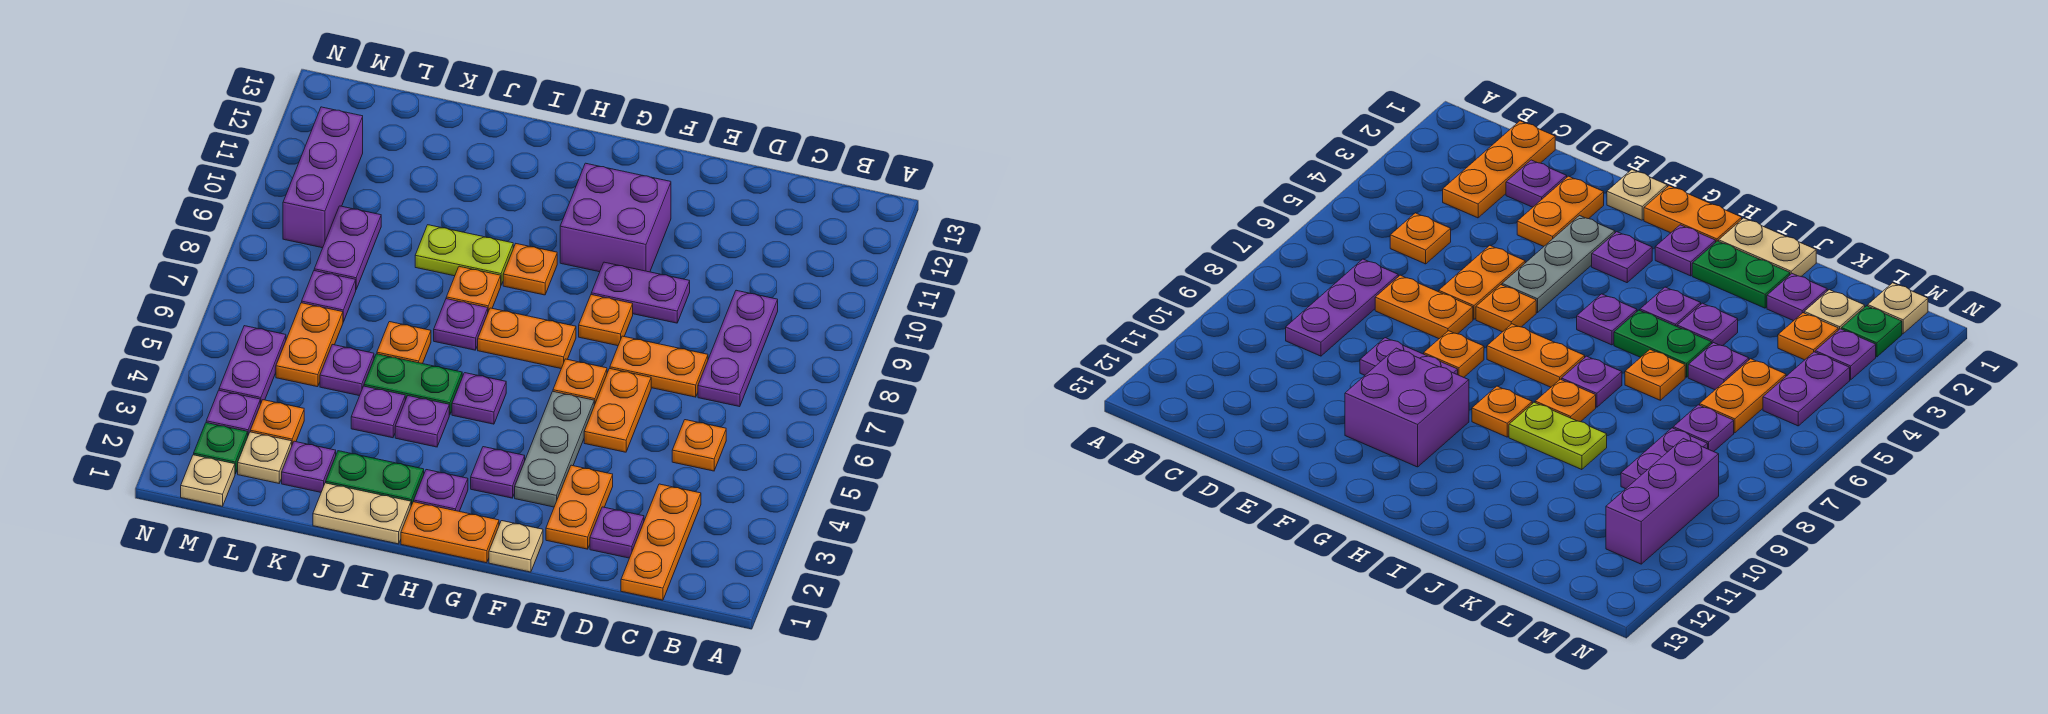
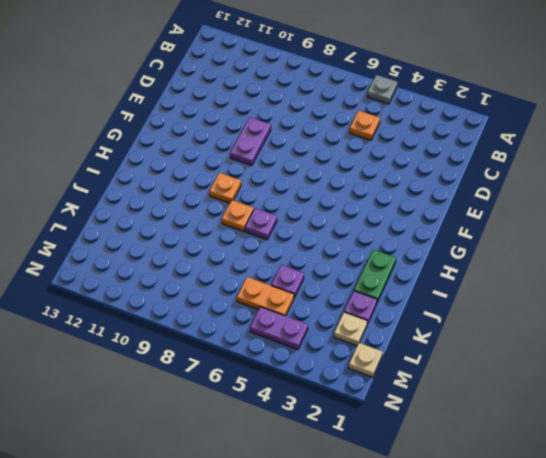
grey plate A5 level 1 -> none
none -> orange plate C1:C3 level 1
none -> purple plate C7:C9 level 1
none -> purple plate D2 level 1
none -> orange plate D7:E7 level 1

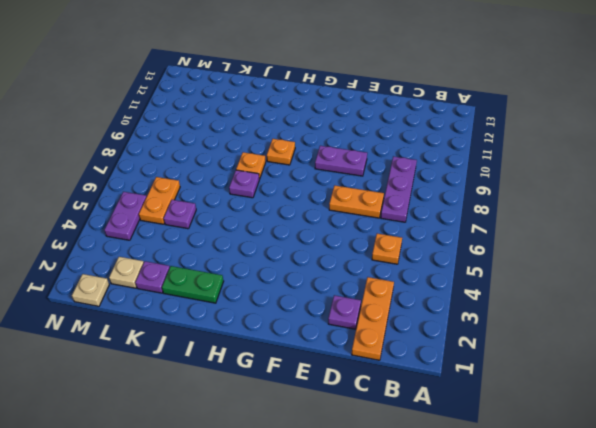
none -> orange plate E2:E3 level 1
none -> orange plate E5:E6 level 1
none -> tan plate F1 level 1
none -> grey plate F3:F5 level 1

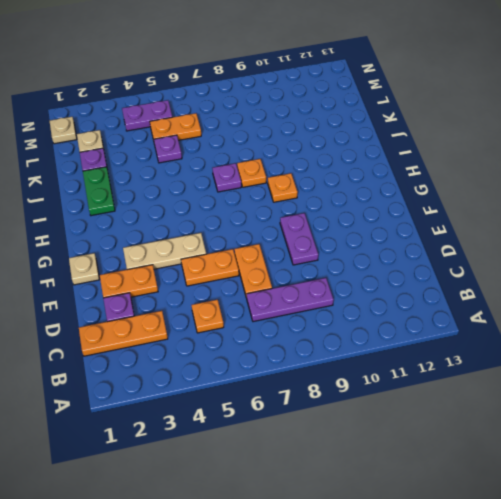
tan plate F3:F5 level 1 -> grey plate F3:F5 level 1
none -> orange plate F6 level 1
none -> orange plate F8 level 1
none -> purple brick F10:G11 level 1
none -> orange plate G1:H1 level 1

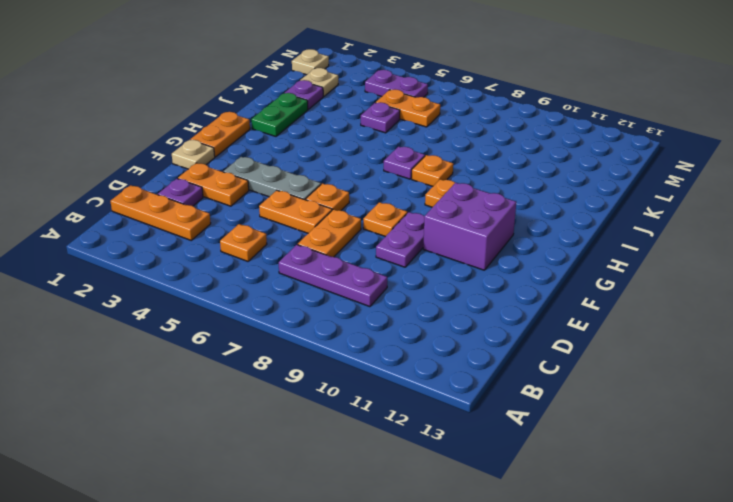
none -> purple plate G3 level 1
none -> orange plate G7:H7 level 1
none -> purple plate H2 level 1
none -> purple plate H5 level 1

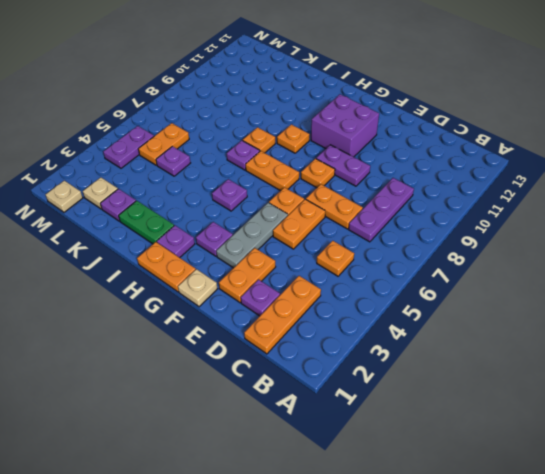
none -> tan plate I1:J1 level 1
none -> purple plate I4 level 1
none -> green plate I5:J5 level 1
none -> lime plate I9:J9 level 1

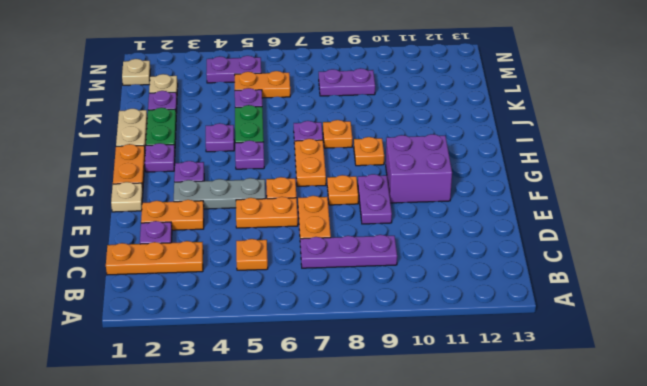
none -> lime plate I9:J9 level 1
none -> purple plate J4 level 1
none -> orange plate J6 level 1
none -> orange plate L3 level 1

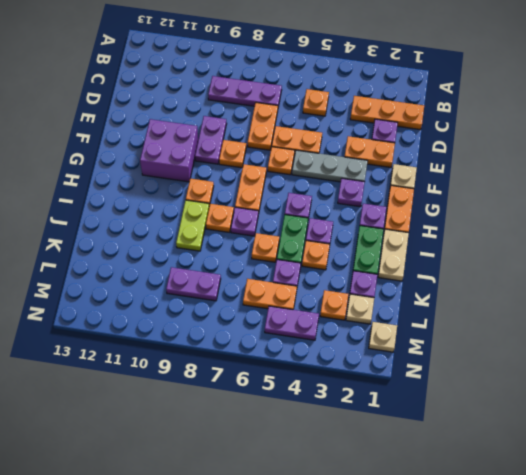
orange plate J4 level 1 -> purple plate J4 level 1
none -> purple plate L7 level 1
none -> green plate M2 level 1
none -> purple plate M3 level 1
none -> purple brick M9:M11 level 1

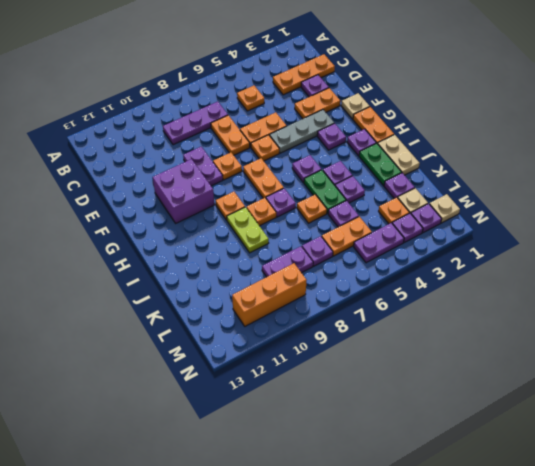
purple plate M2 level 1 -> green plate M2 level 1
orange brick M9:M11 level 1 -> purple brick M9:M11 level 1

